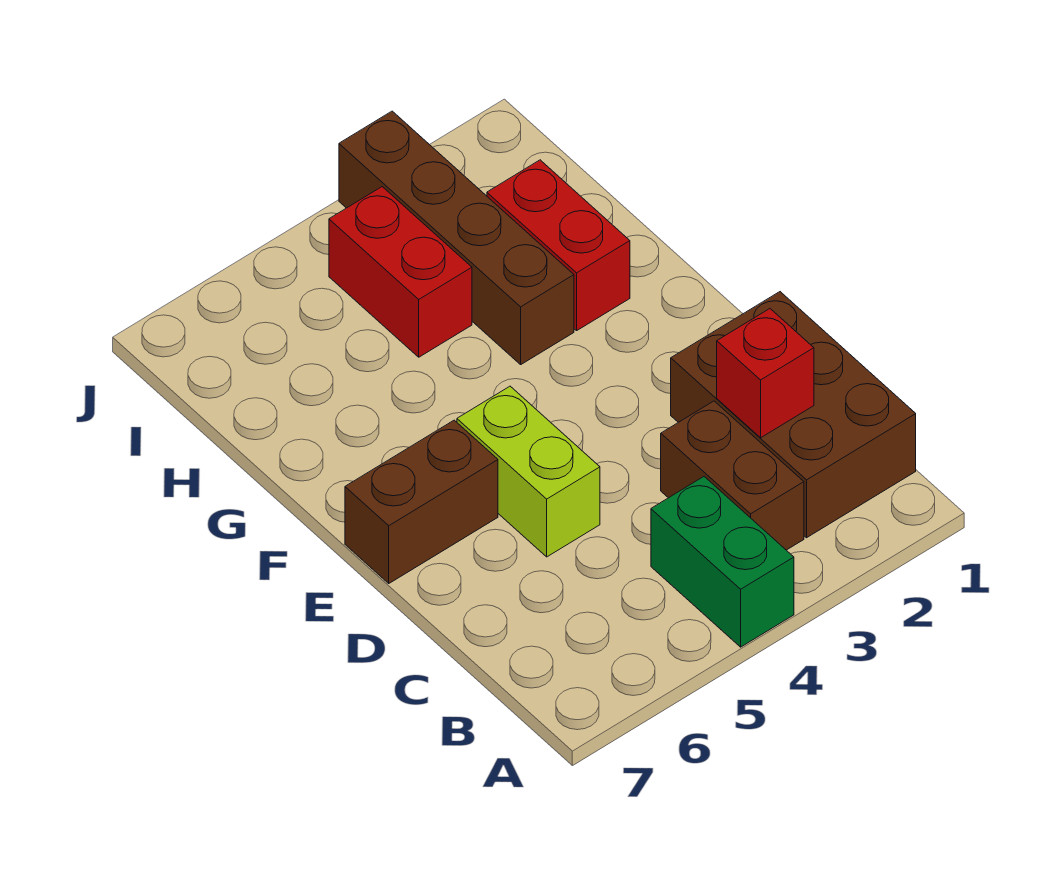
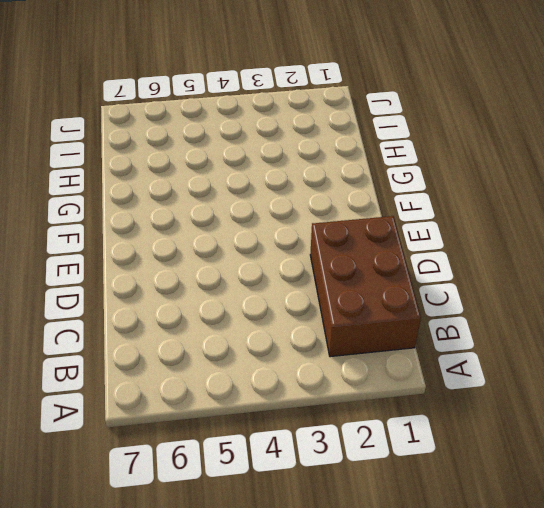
none -> green brick A4:B4 level 1
none -> brown brick B3:C3 level 1

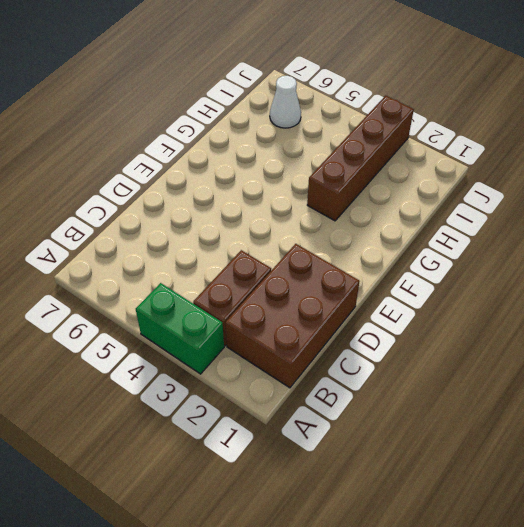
green brick A3:A4 level 1 -> green brick A4:B4 level 1
white cone I6 level 1 -> none
none -> lime brick D5:E5 level 1
none -> brown brick E6:E7 level 1

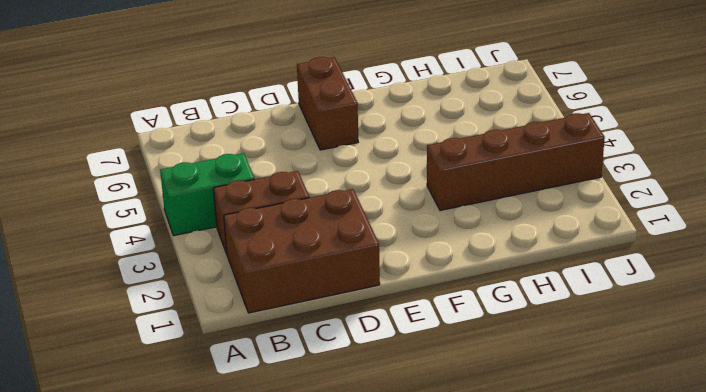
none -> lime brick D5:E5 level 1
none -> red brick G2:H2 level 1

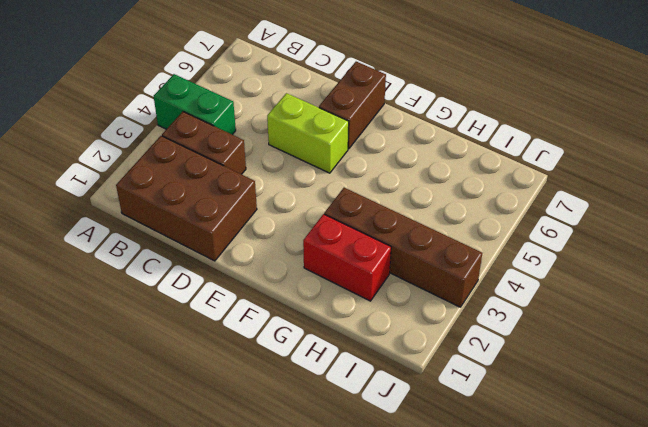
none -> red brick H4:I4 level 1
none -> red brick C2 level 2

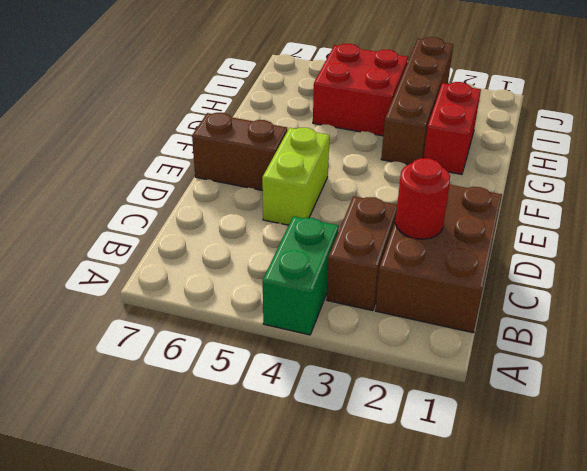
red round brick C2 level 2 -> red brick C2 level 2
red brick H4:I5 level 1 -> red brick H4:I4 level 1

